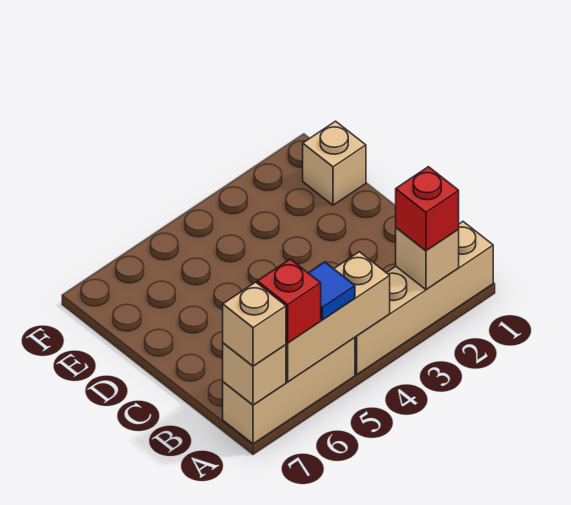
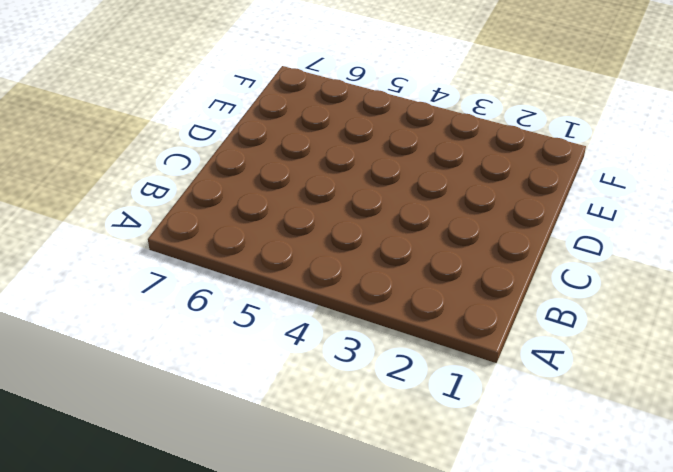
none -> tan brick A1:A4 level 1
none -> tan brick A5:A7 level 1

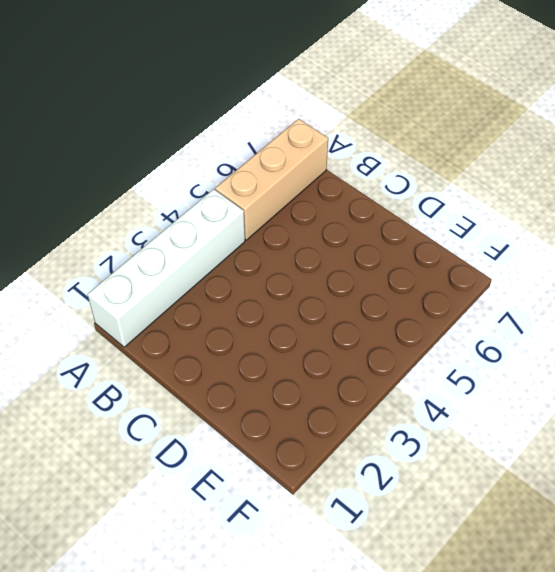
white brick A1:A4 level 1 -> tan brick A1:A4 level 1
none -> tan brick E1 level 1
none -> tan brick A2 level 2

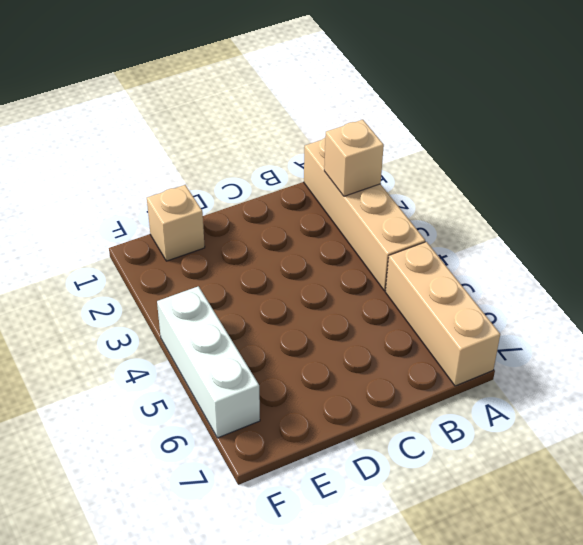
white brick F4:F6 level 1 -> none
none -> tan brick A4:A6 level 2
none -> tan brick A7 level 2

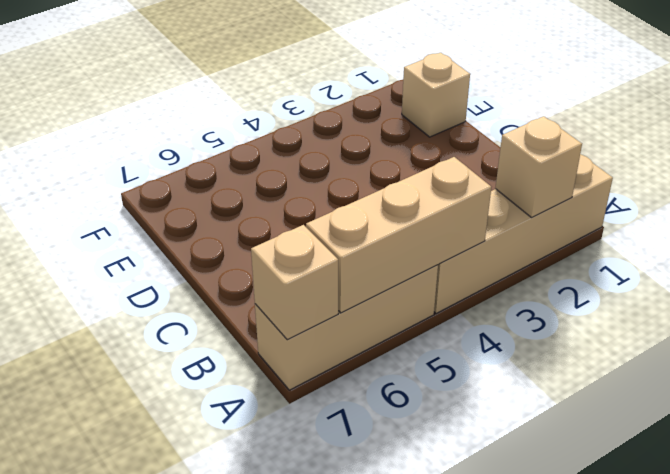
none -> red brick A2 level 3
none -> blue tile A5 level 3

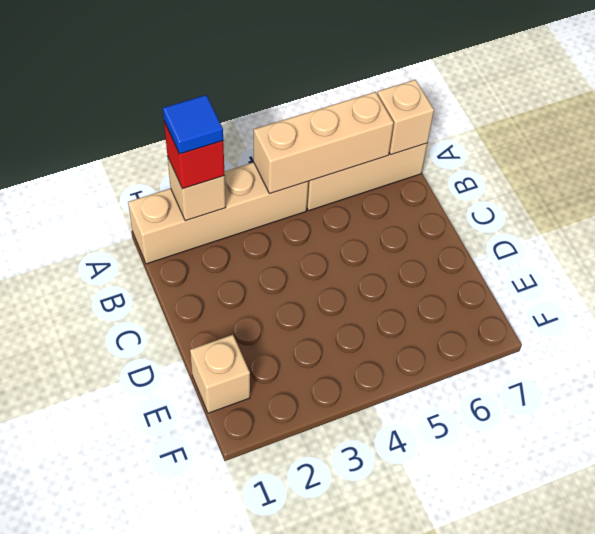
blue tile A2 level 4 -> blue tile A5 level 3
none -> red brick A6 level 3
none -> tan brick A7 level 3

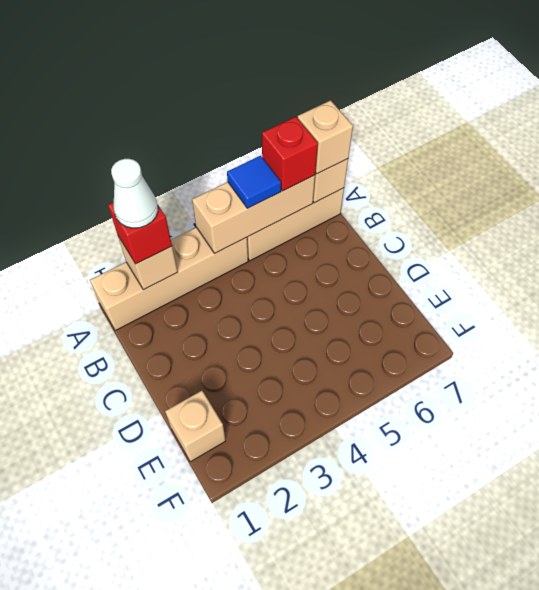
white cone A2 level 4 -> none

